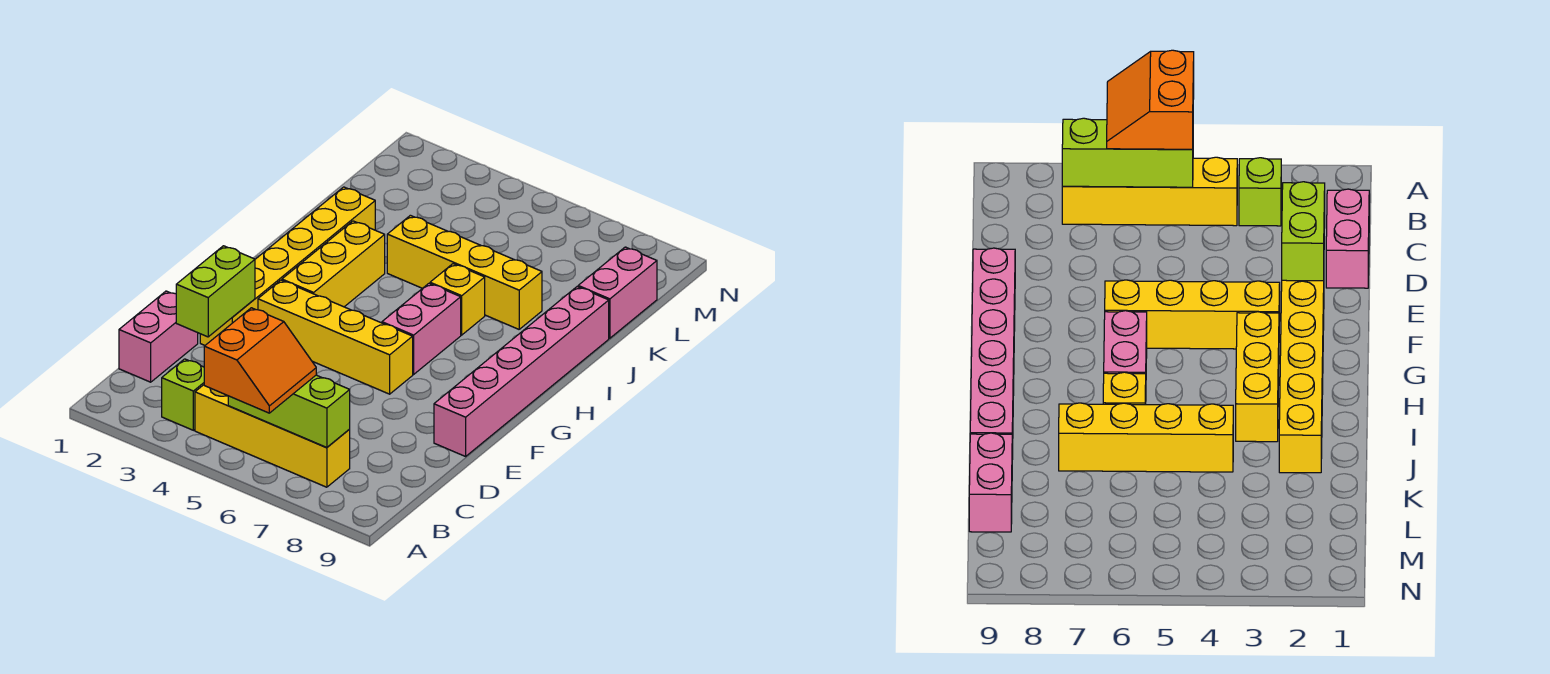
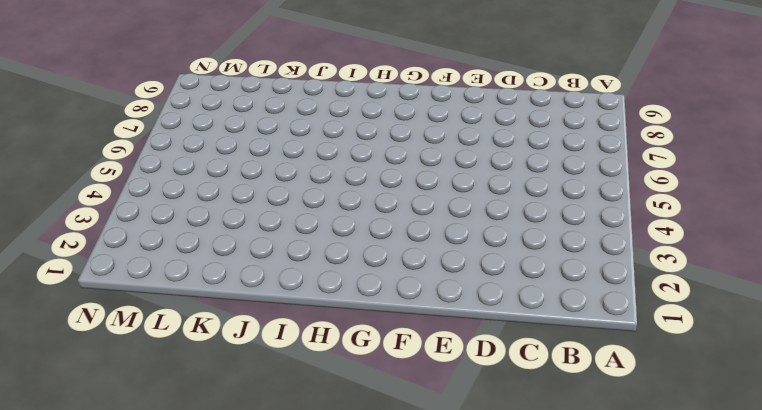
none -> lime brick B3 level 1
none -> yellow brick B4:B7 level 1
none -> pink brick C1:D1 level 1

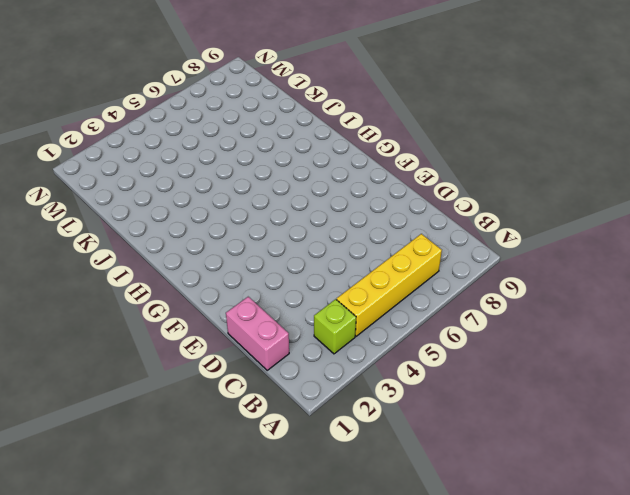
none -> yellow brick E2:J2 level 1
none -> pink brick E9:J9 level 1
none -> yellow brick F3:F6 level 1

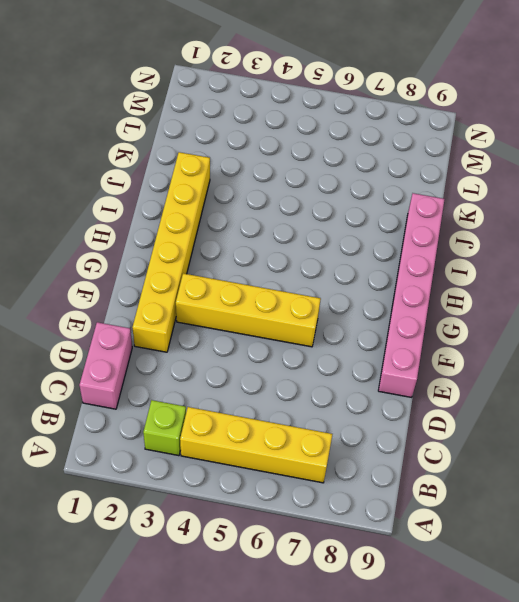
none -> yellow brick G3:I3 level 1
none -> pink brick G6:H6 level 1
none -> yellow brick I6 level 1

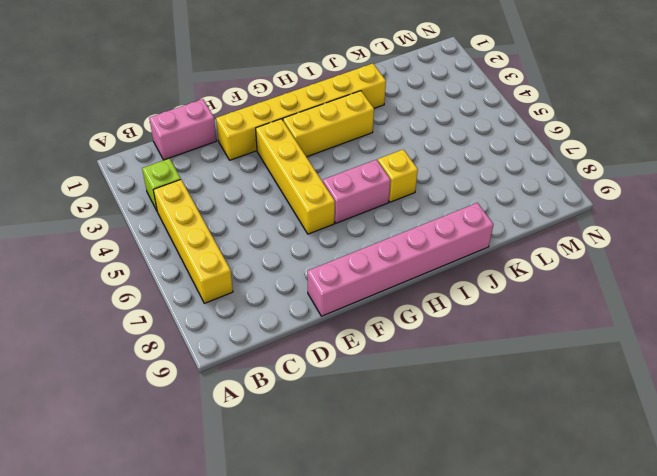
none -> yellow brick J4:J7 level 1
none -> pink brick K9:L9 level 1
none -> lime brick B5:B7 level 2

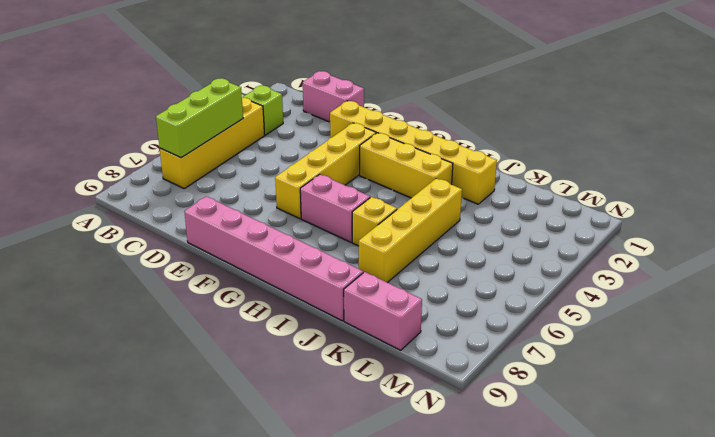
none -> lime brick D2:E2 level 2
none -> orange slope A5:B6 level 3 top 5

